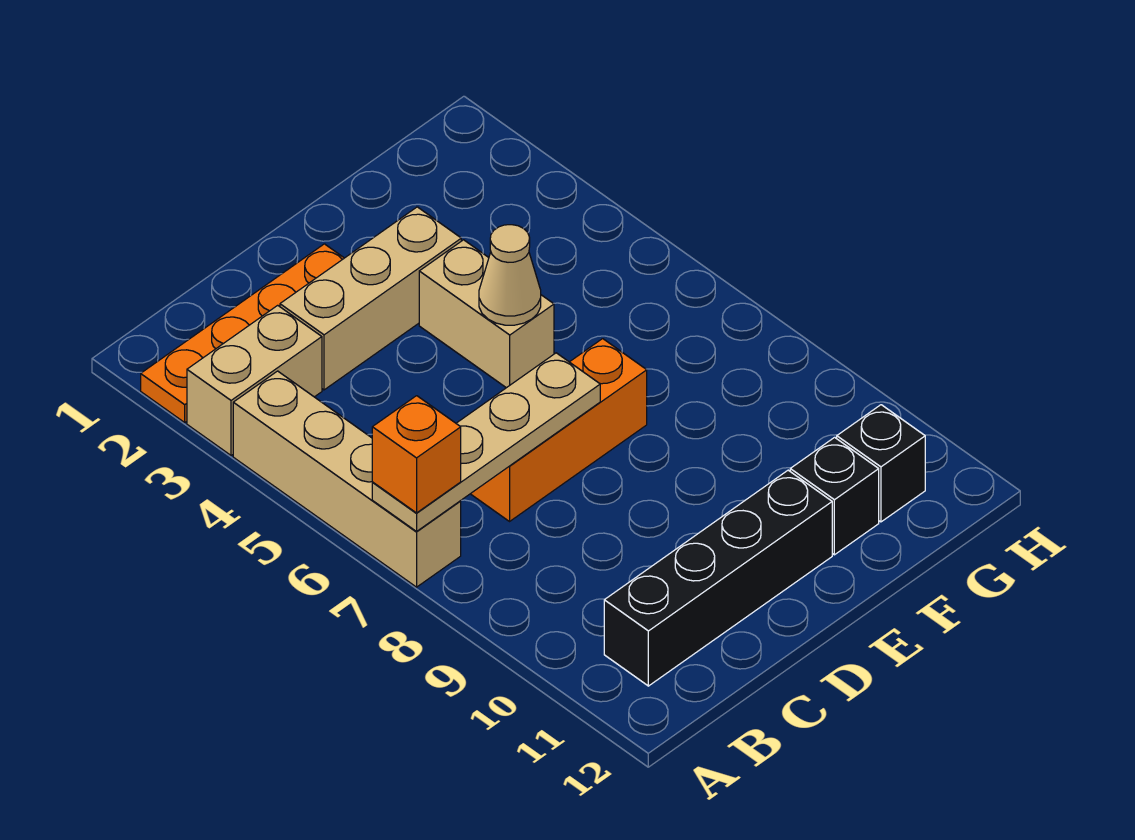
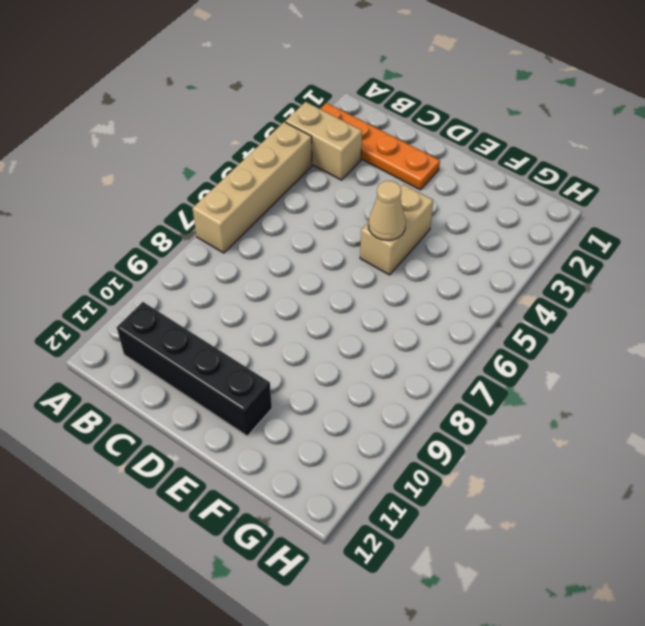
none -> tan brick C3:E3 level 1
none -> orange brick C7:E7 level 1
none -> black brick F11 level 1

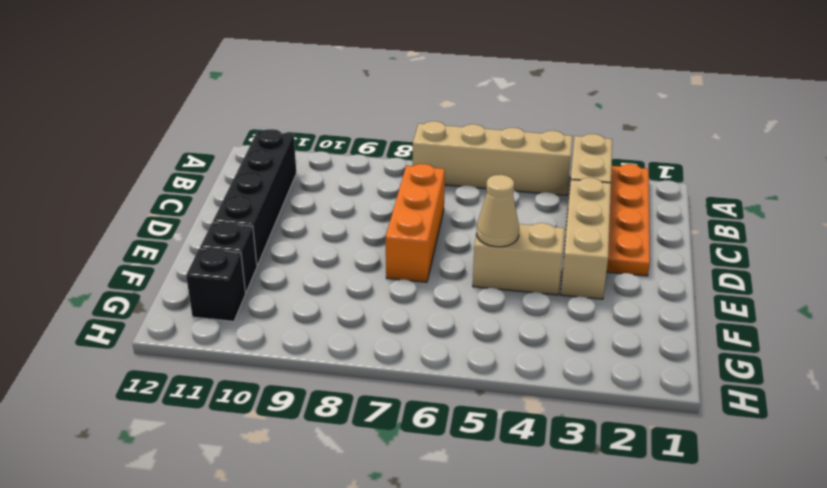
none -> tan plate A7:D7 level 2
none -> orange brick A7 level 3

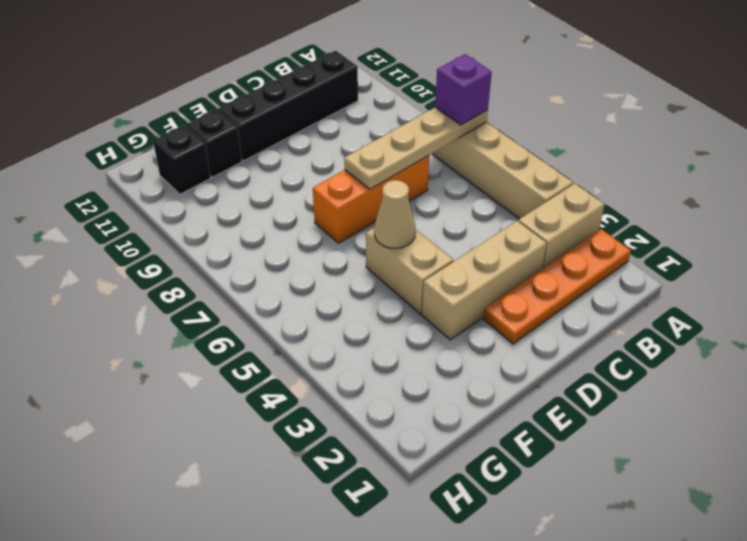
purple brick A7 level 3 -> orange brick A7 level 3

